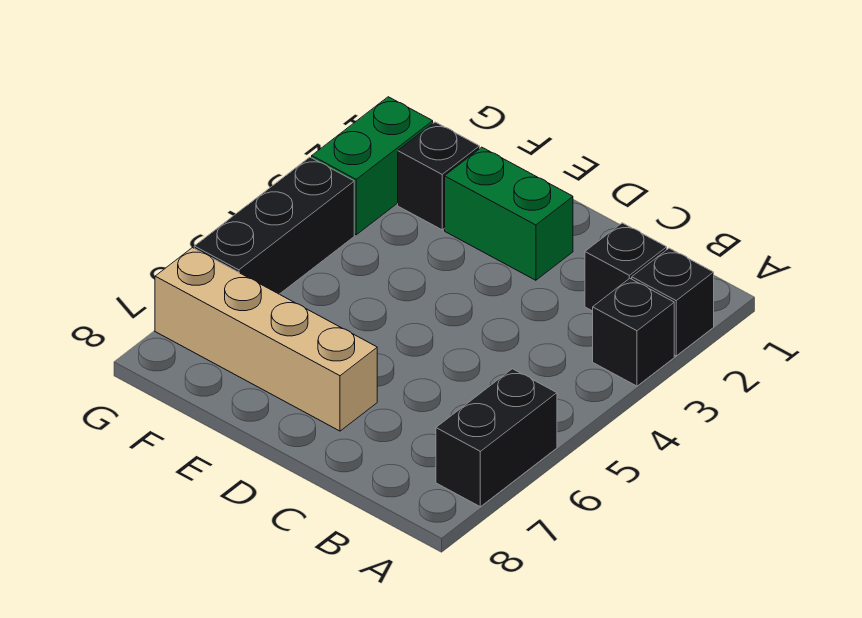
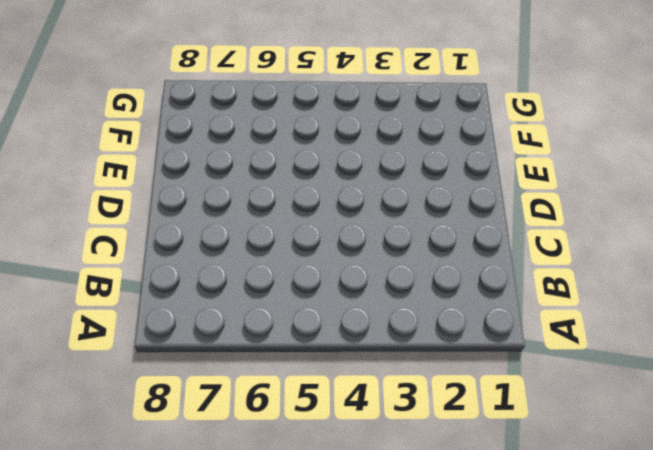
none -> black brick A2 level 1
none -> black brick A3 level 1

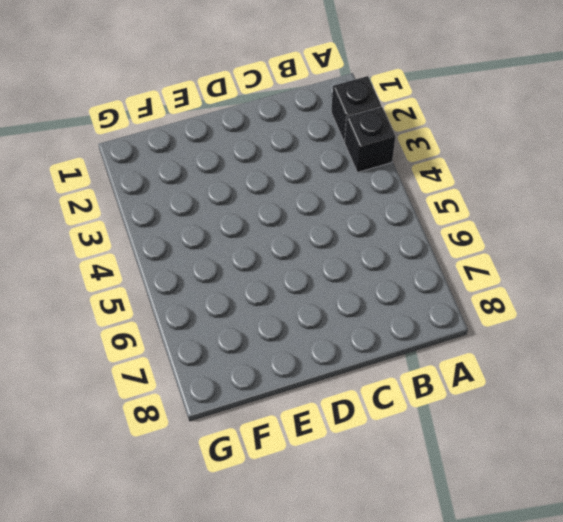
none -> black brick A6:A7 level 1
none -> black brick B2 level 1

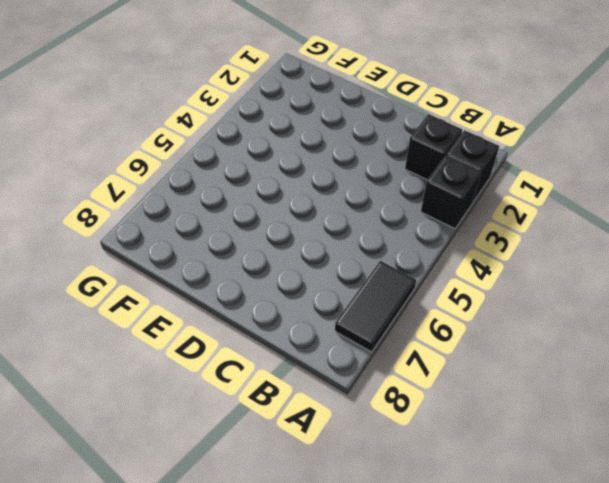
black tile A6:A7 level 1 -> black brick A6:A7 level 1
none -> green brick D2:E2 level 1
none -> tan brick D7:G7 level 1

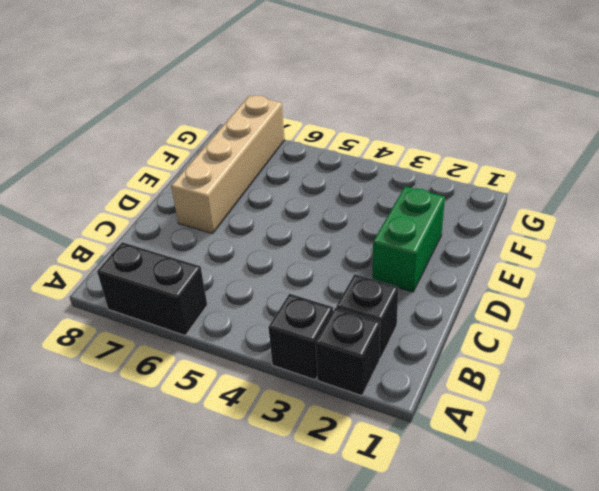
none -> black brick F2 level 1
none -> green brick G2:G3 level 1

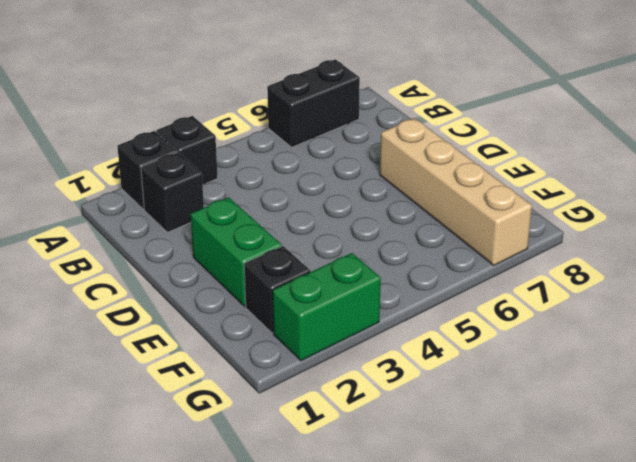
none -> black brick G4:G6 level 1

